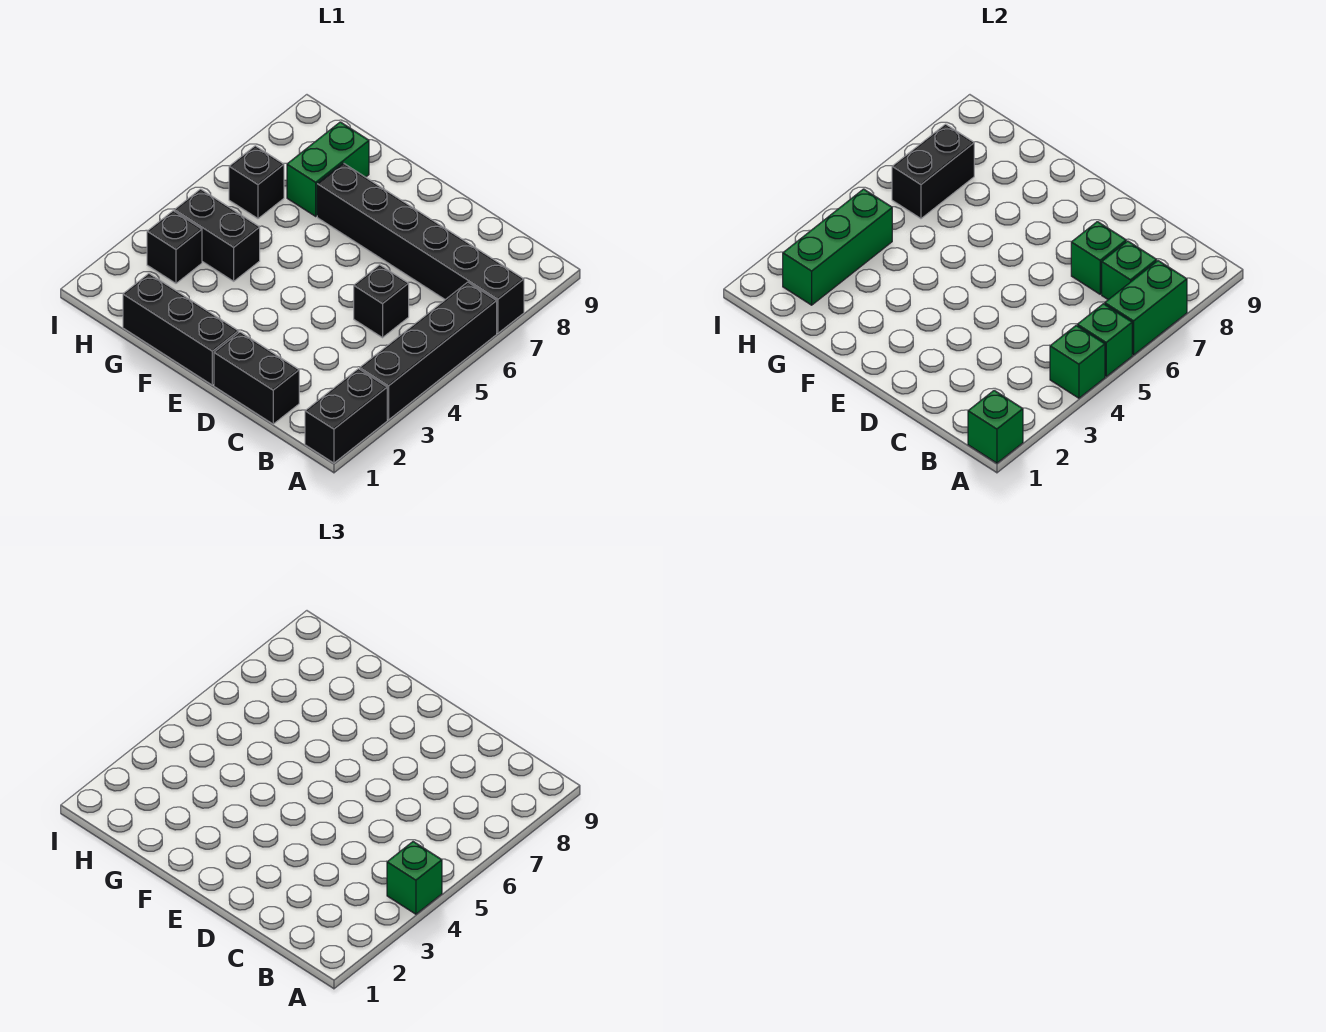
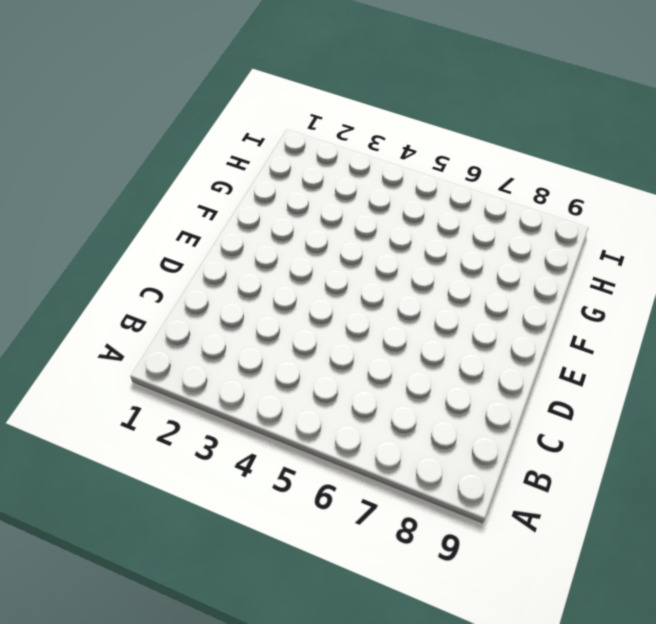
none -> black brick A1:A2 level 1
none -> black brick A3:A6 level 1
none -> black brick A7:F7 level 1

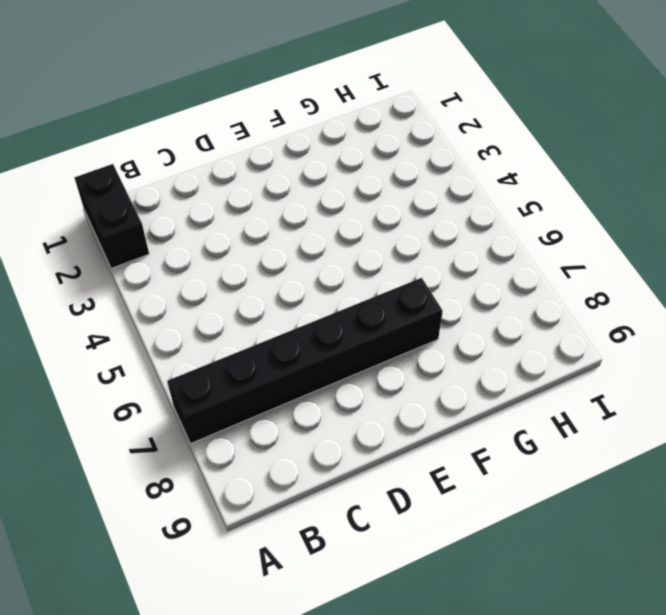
none -> black brick A3:A6 level 1
none -> black brick C1:D1 level 1
none -> black brick C5 level 1

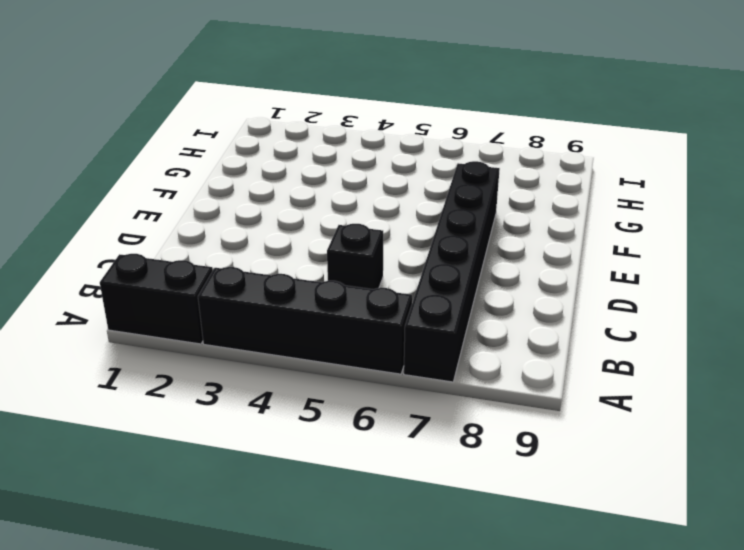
none -> black brick C1:D1 level 1
none -> black brick E1:G1 level 1
none -> black brick G4:H4 level 1

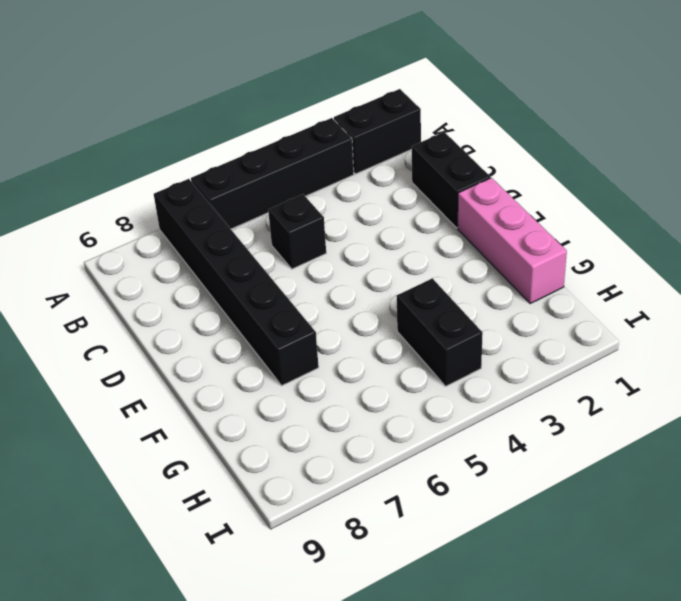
pink brick E1:G1 level 1 -> black brick E1:G1 level 1
none -> green brick G7:G8 level 1
none -> black brick H3 level 1
none -> black brick H6 level 1

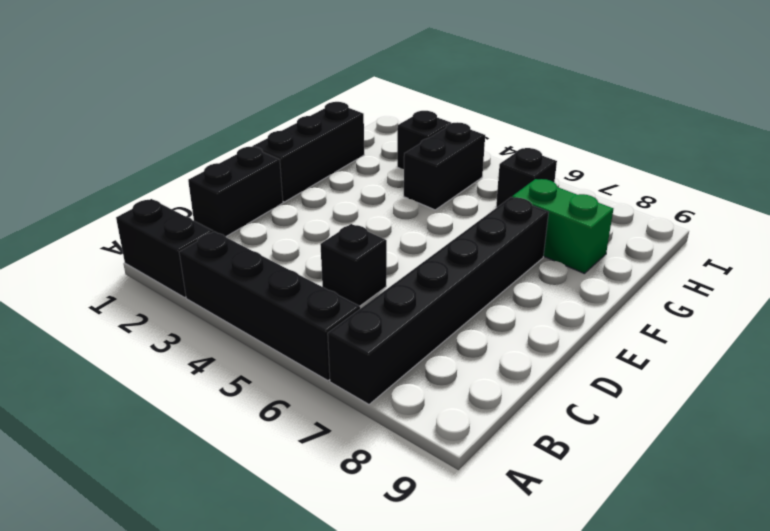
none -> green brick A1 level 2
none -> green brick A4 level 2
none -> green brick A5 level 2

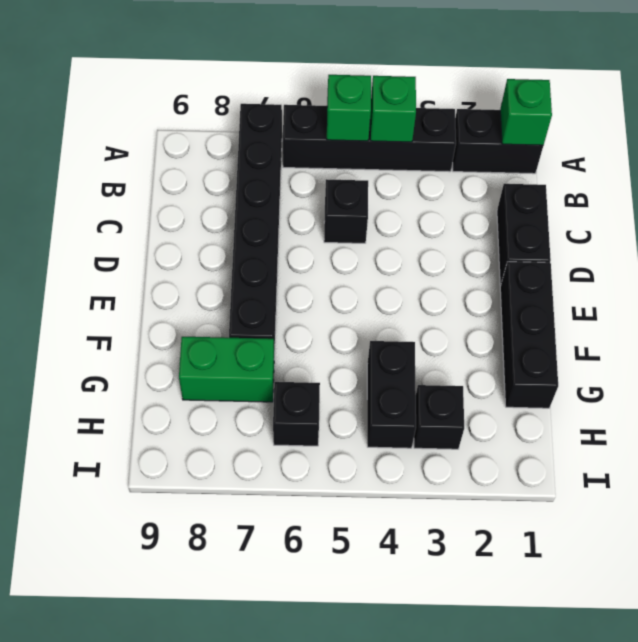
none -> green brick A6:A7 level 2
none -> green brick B7 level 2
none -> green brick C7 level 2

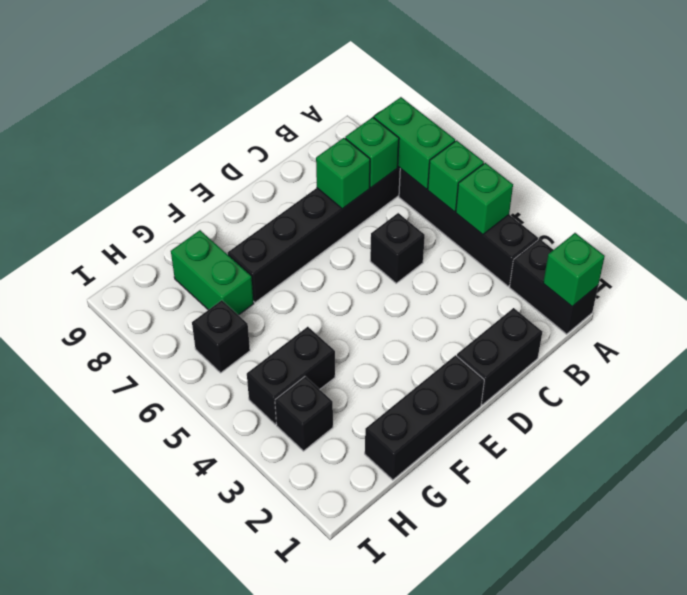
none -> green brick H2:H4 level 2
none -> black brick H6:H7 level 2
none -> green brick A4 level 3

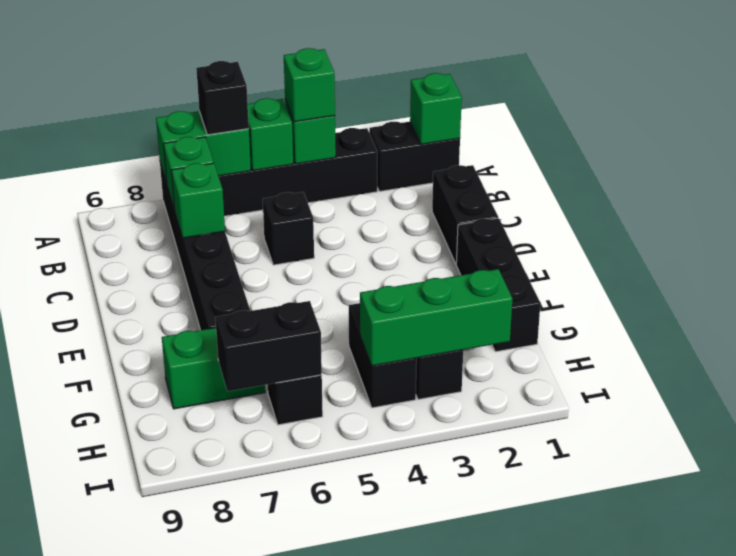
black brick A6 level 3 -> none

